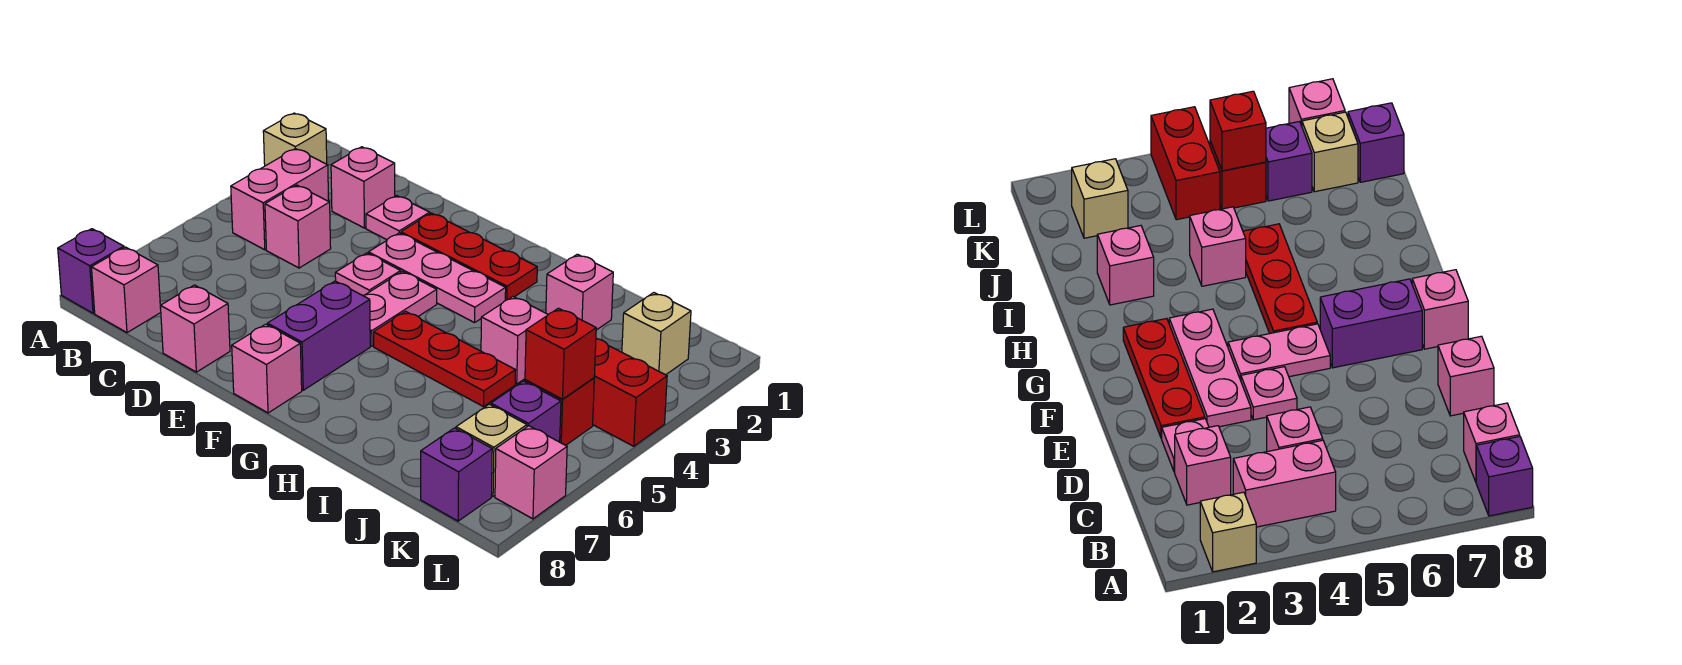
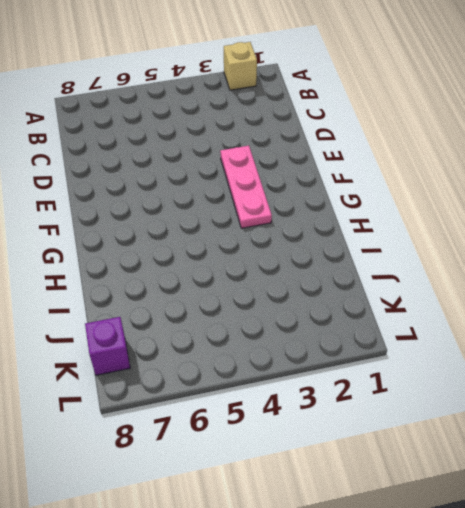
none -> purple brick A8 level 1
none -> pink brick B3:B4 level 1
none -> pink brick B8 level 1

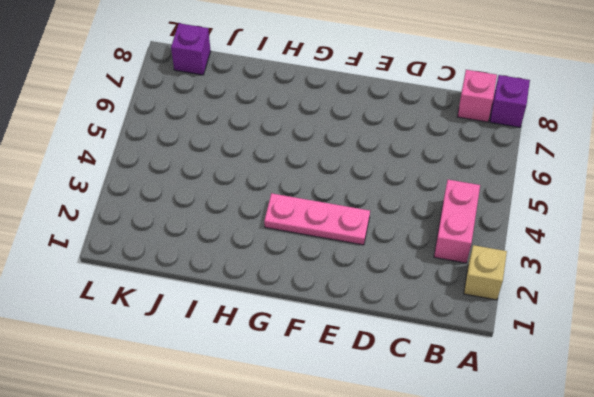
none -> pink brick C2 level 1
none -> pink brick C4 level 1
none -> pink plate D2 level 1

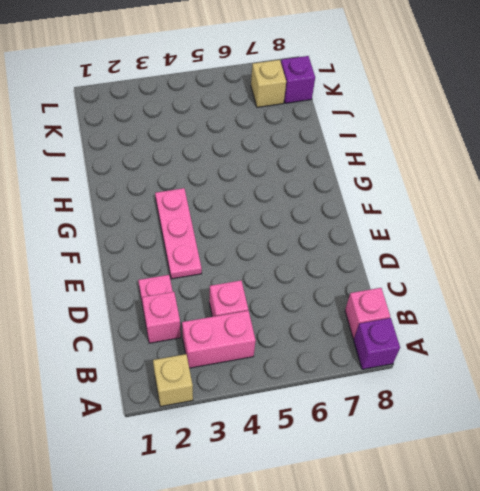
none -> pink brick D8 level 1
none -> red plate E2:G2 level 1
none -> pink plate E4 level 1

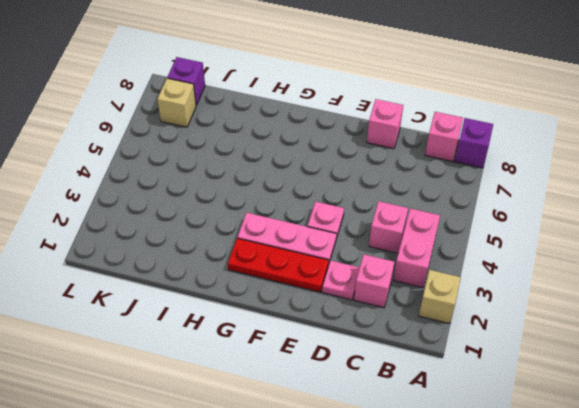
none -> pink plate F4:F5 level 1
none -> purple brick F6:F7 level 1
none -> pink brick F8 level 1

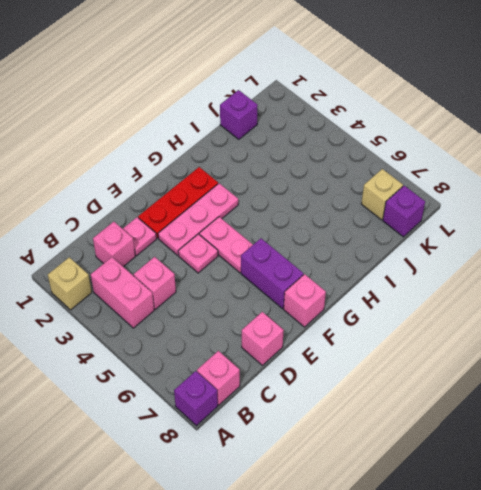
purple brick J1 level 1 -> purple brick K6 level 1
none -> red plate G5:I5 level 1
none -> pink brick I2 level 1
none -> pink brick I4 level 1

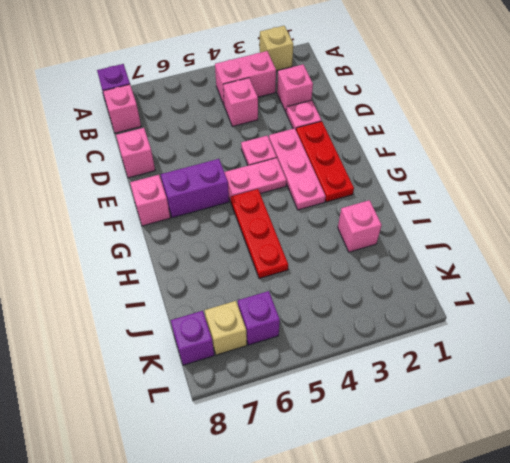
none -> pink brick I4 level 1
none -> tan brick K2 level 1
none -> red brick K4:L4 level 1

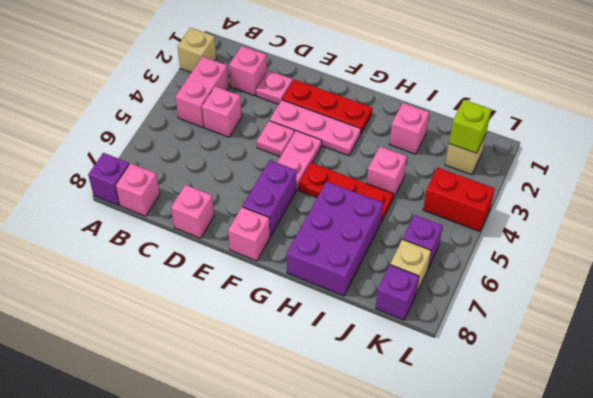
purple brick H6:I8 level 1 -> none
lime brick K2 level 2 -> none
none -> red brick K5 level 1
none -> pink brick L7 level 1
none -> red brick K5 level 2

